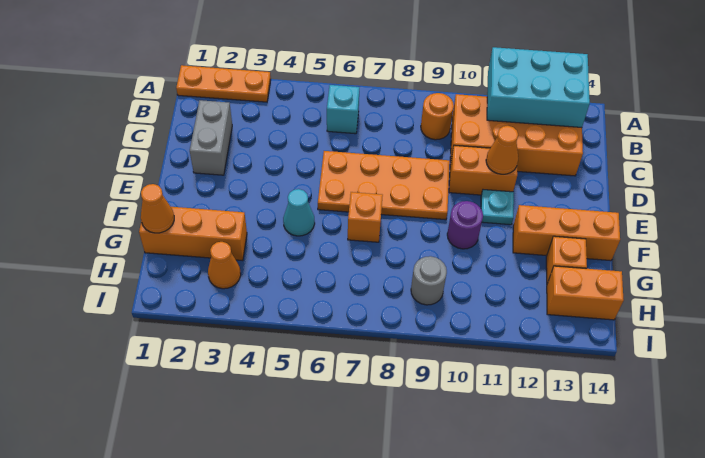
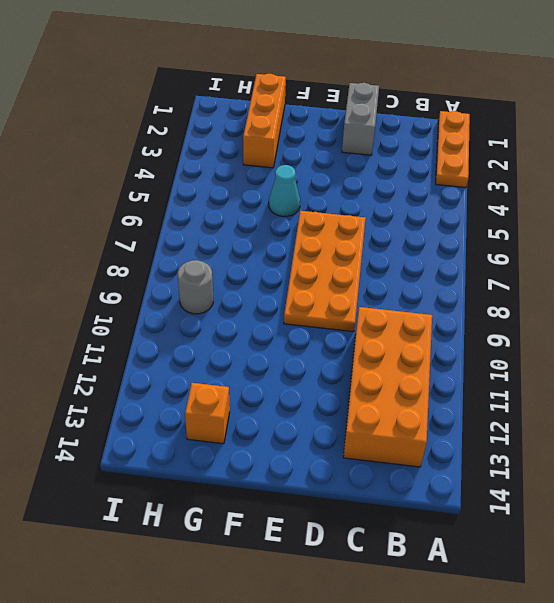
grey brick D1:D2 level 1 -> grey brick C2:D2 level 1
none -> cyan brick B6 level 1
none -> orange round brick B9 level 1
none -> orange brick D10:D11 level 1

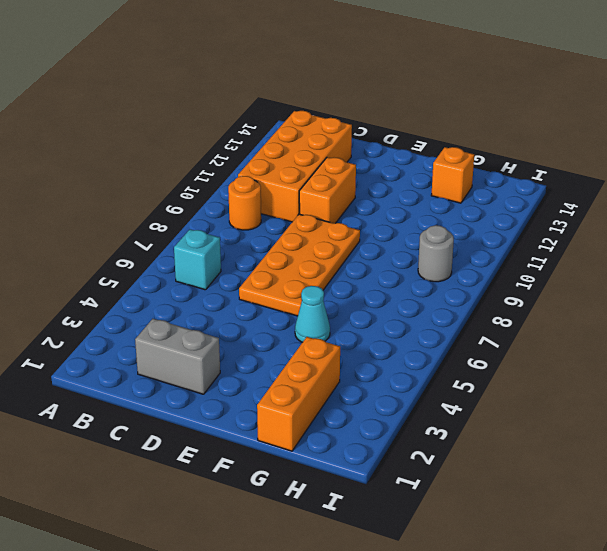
none -> orange plate A1:A3 level 1
none -> cyan plate E11 level 1
none -> orange brick F7 level 1

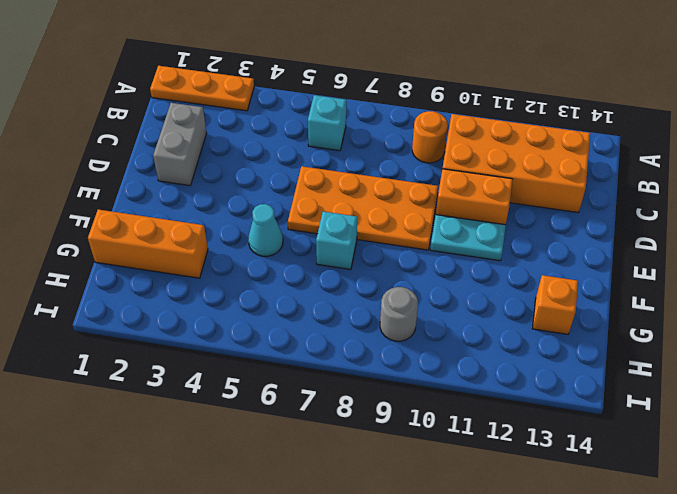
cyan plate E10:E11 level 1 -> cyan plate E11 level 1
cyan brick F7 level 1 -> orange brick F7 level 1
none -> purple round brick F10 level 1
none -> orange brick F12:F14 level 1
none -> orange cone H3 level 1

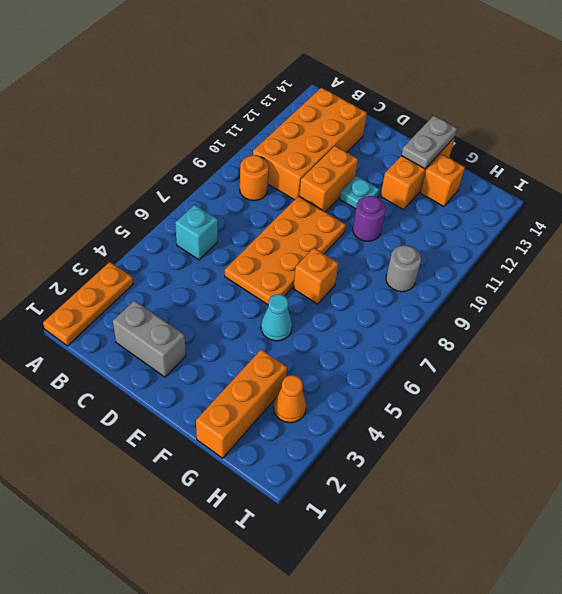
grey plate F13:F14 level 2 -> none
none -> orange brick H13:H14 level 1
none -> cyan brick A11:B13 level 2
none -> orange cone D11 level 2

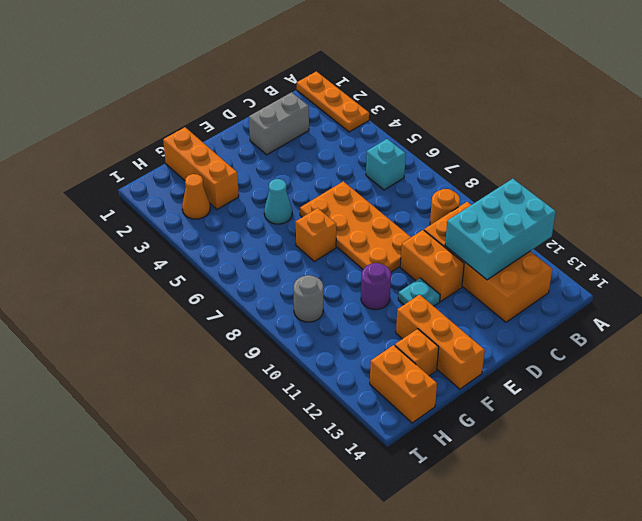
cyan brick A11:C12 level 2 -> cyan brick A11:B13 level 2
none -> orange cone D11 level 2
none -> orange cone G1 level 2

